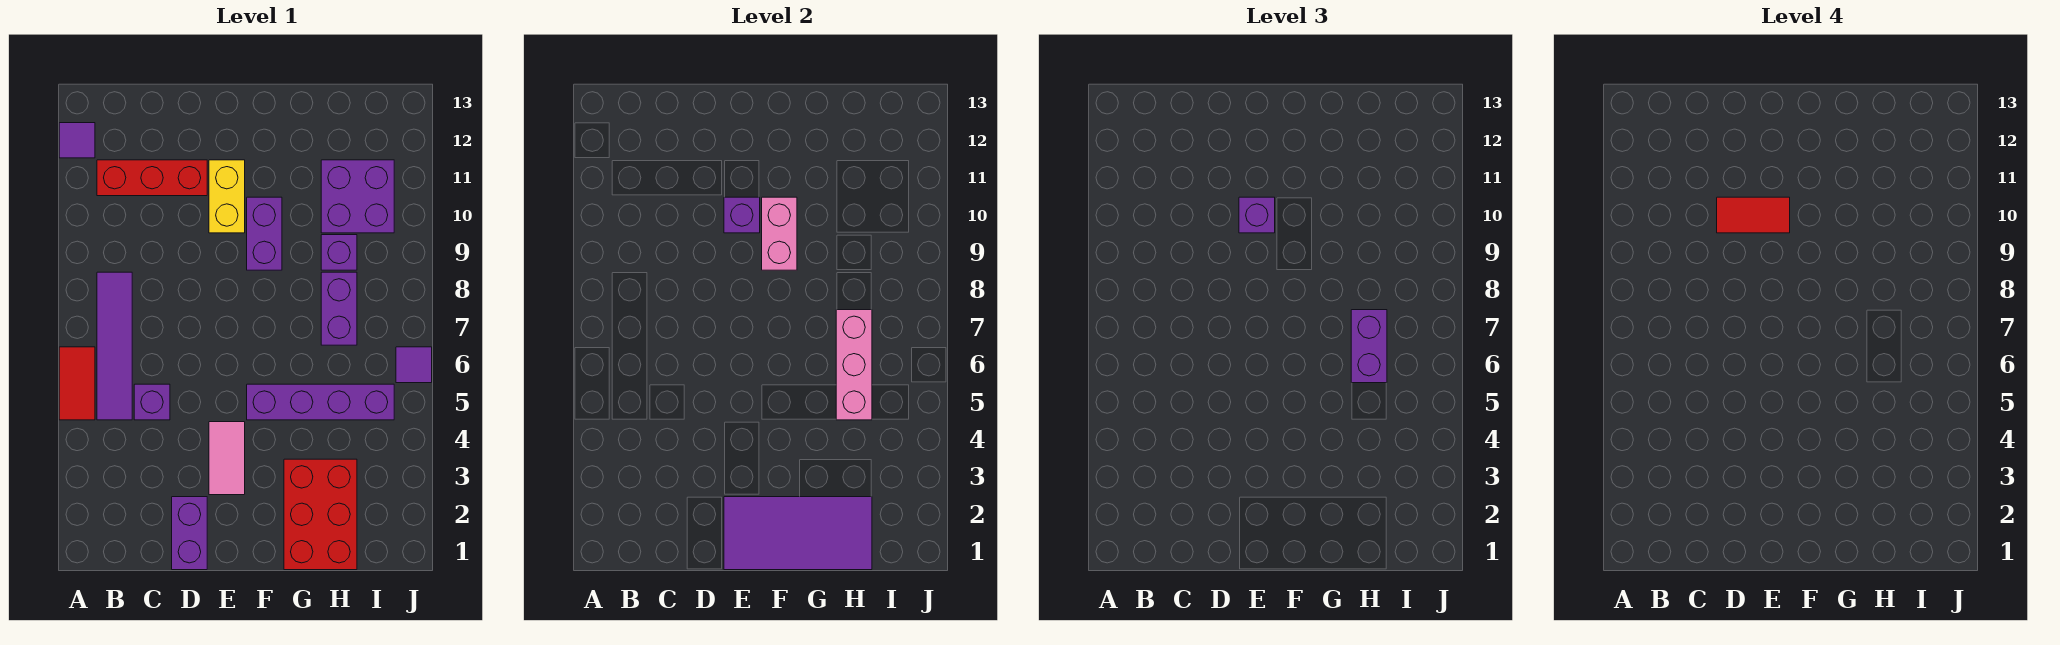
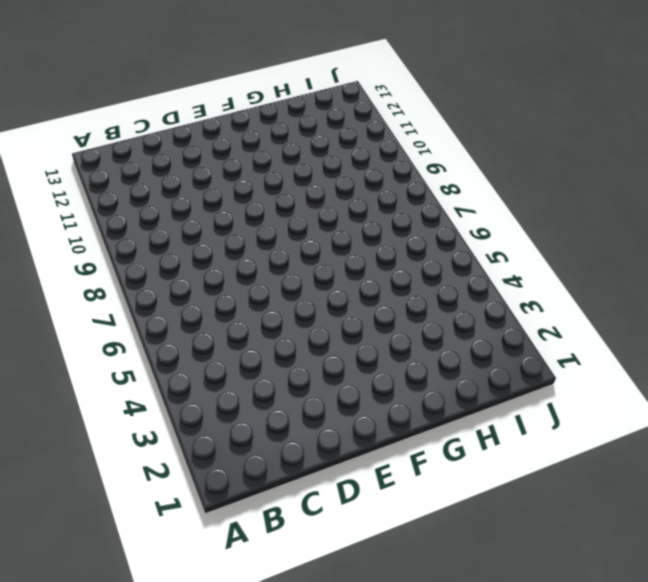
none -> red tile A5:A6 level 1
none -> purple tile A12 level 1
none -> purple tile B5:B8 level 1

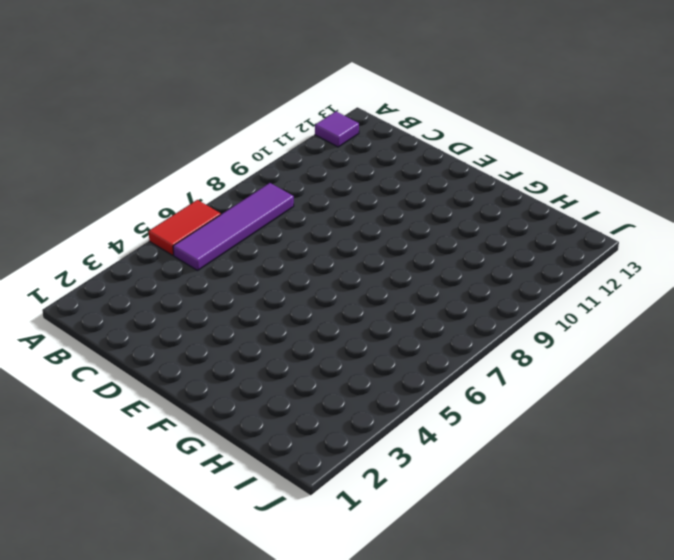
none -> red brick B11:D11 level 1
none -> purple brick C5 level 1
none -> purple brick D1:D2 level 1

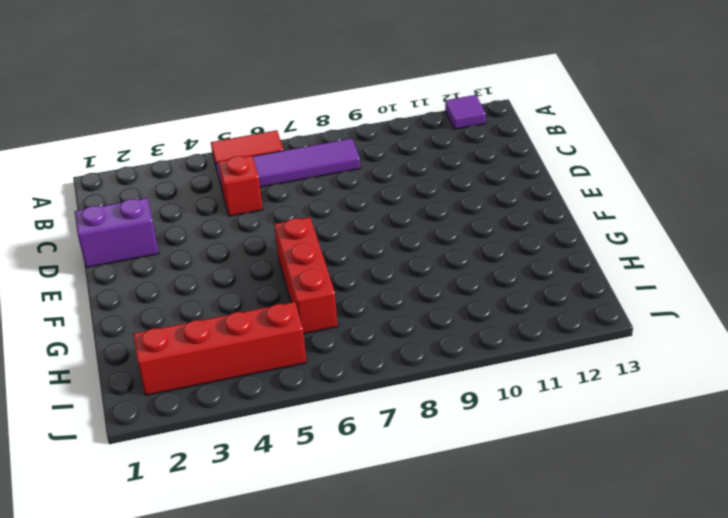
red brick C5 level 1 -> purple brick C5 level 1
red brick F6:H6 level 1 -> red brick B11:D11 level 1
red brick I2:I5 level 1 -> purple brick F5:I5 level 1
none -> pink tile E3:E4 level 1
none -> yellow brick E10:E11 level 1
none -> purple brick F9:F10 level 1

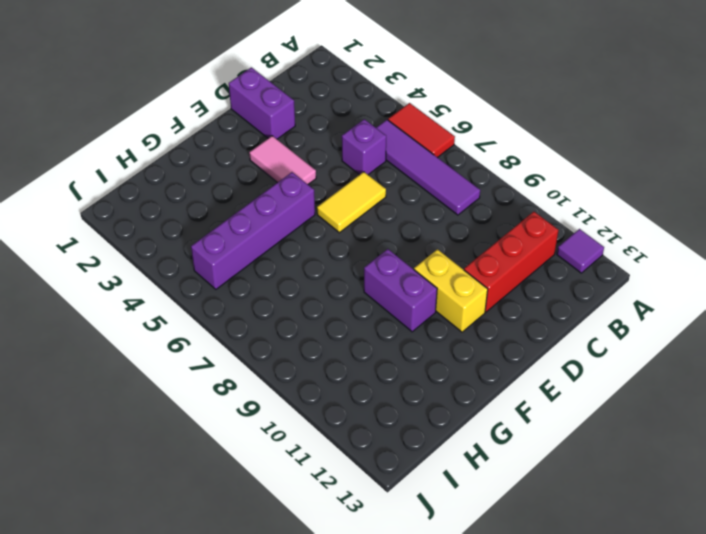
yellow tile D6:E6 level 1 -> none
none -> red brick G1:H3 level 1
none -> purple brick H7:H8 level 1
none -> purple brick H9 level 1

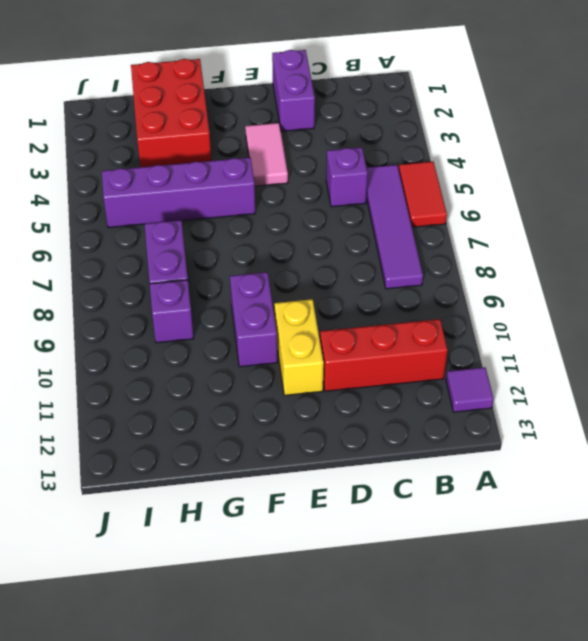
none -> purple brick H10:I11 level 1
none -> purple tile J6 level 1
none -> purple tile E1:H2 level 2

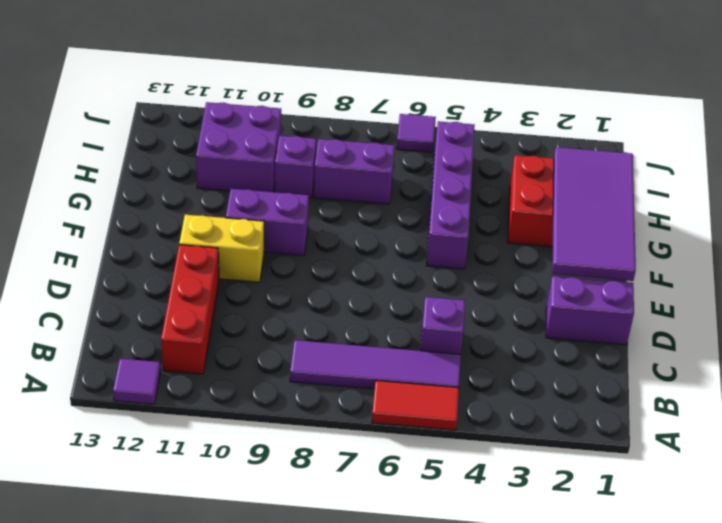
none -> pink tile E3:E4 level 1
none -> purple brick E10 level 2
none -> pink brick F9:F10 level 2

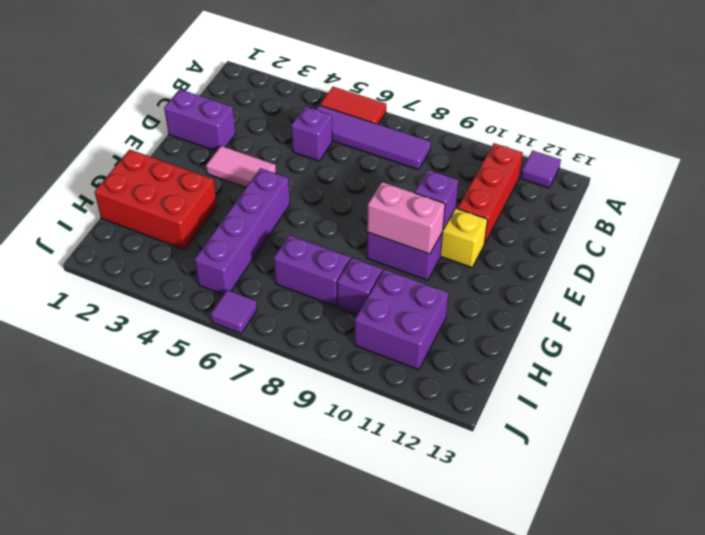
none -> purple tile E1:H2 level 2
none -> pink brick H5:H7 level 2
none -> purple brick E10 level 3

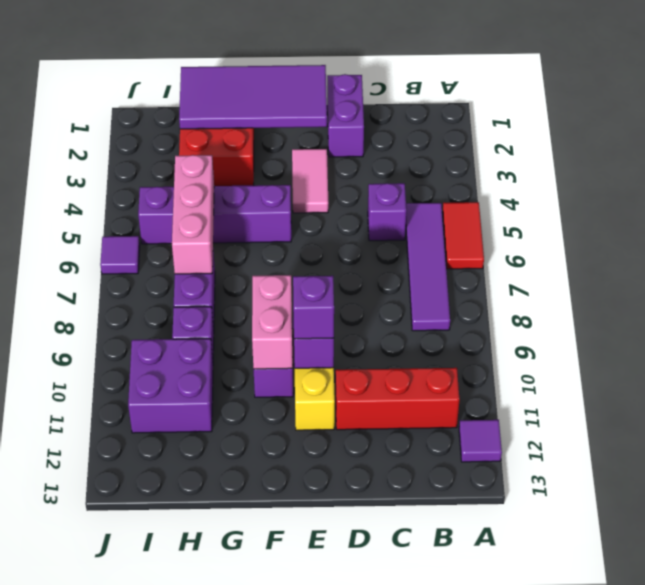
none -> purple brick H6:H7 level 3
none -> red tile D10:E10 level 4

